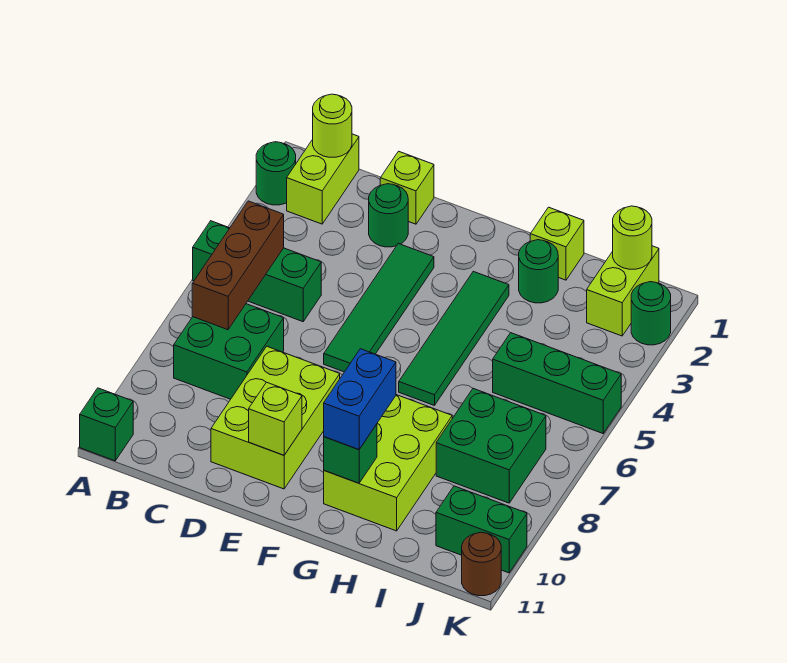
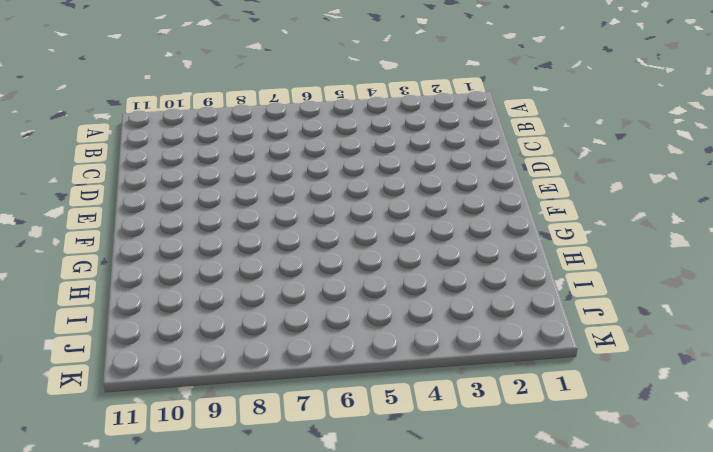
none -> green round brick A2 level 1
none -> green brick A5:C5 level 1
none -> green brick A11 level 1

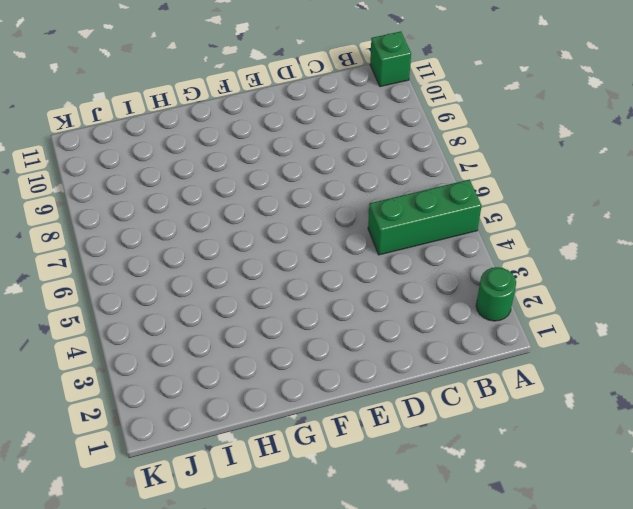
none -> lime brick B1:B2 level 1
none -> green brick B7:C8 level 1
none -> lime brick D1 level 1

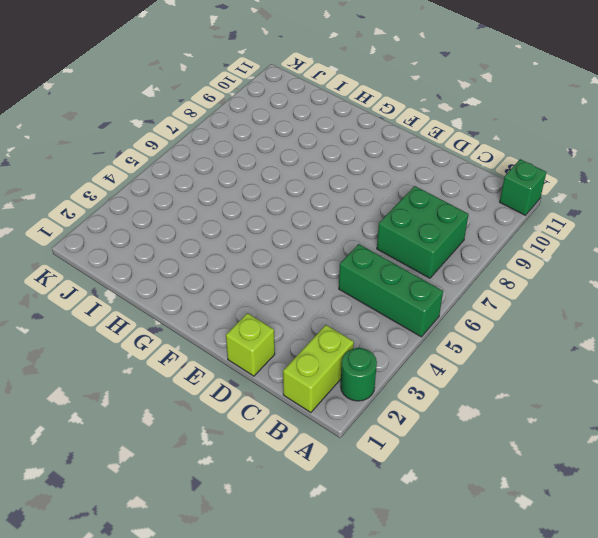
none -> green round brick D2 level 1
none -> lime brick D8:E10 level 1
none -> green tile E3:E6 level 1

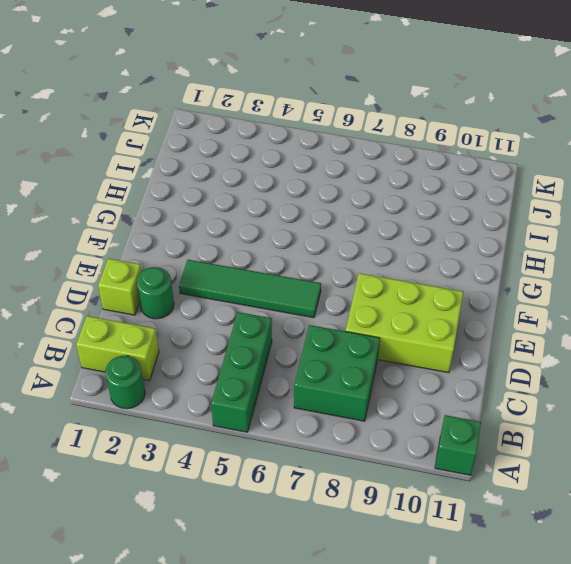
none -> green tile G3:G6 level 1
none -> lime brick G8:H10 level 1
none -> lime brick H1 level 1

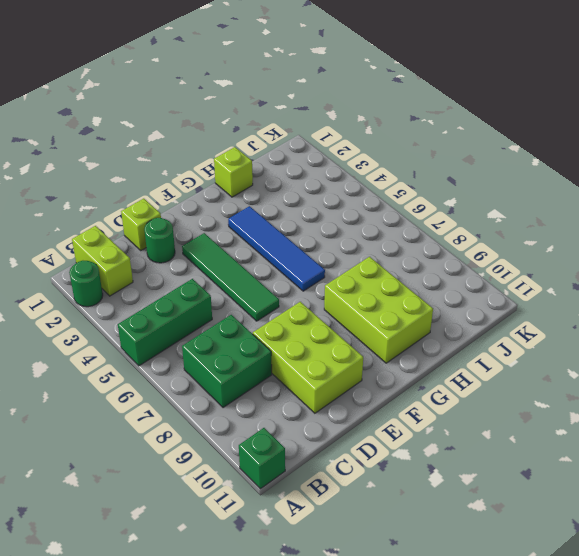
blue tile G3:G6 level 1 -> green tile G3:G6 level 1
none -> green round brick H2 level 1
none -> green brick I5:K5 level 1
none -> green brick I7:J8 level 1

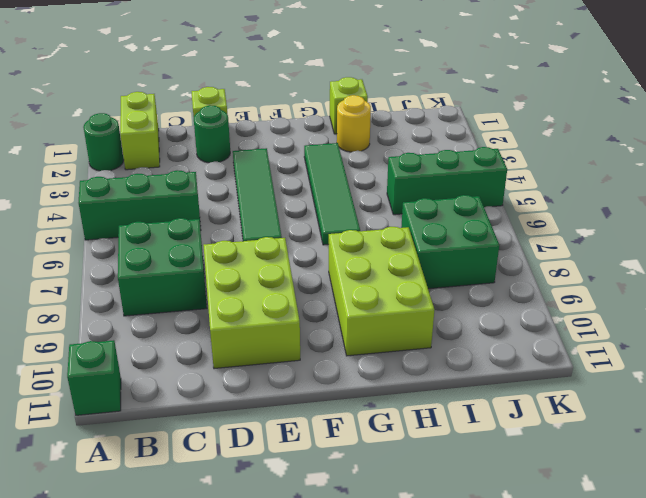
yellow round brick H2 level 1 -> green round brick H2 level 1
none -> lime brick J1:J2 level 1
none -> green brick J10:K10 level 1
none -> green round brick K2 level 1

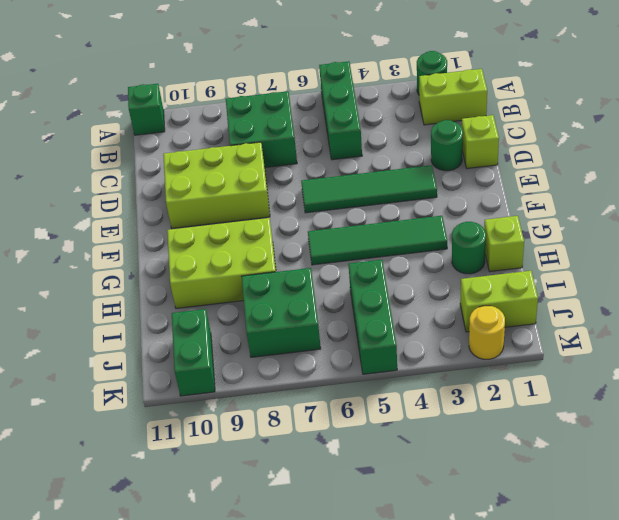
yellow round brick K2 level 1 -> green round brick K2 level 1
none -> brown round brick K11 level 1
none -> lime round brick B1 level 2
none -> brown brick B5:B7 level 2

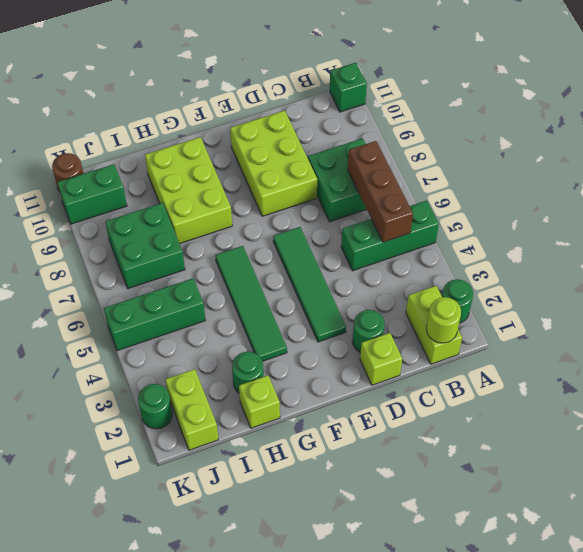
none -> lime brick E10 level 2
none -> green brick G10 level 2
none -> lime round brick J1 level 2

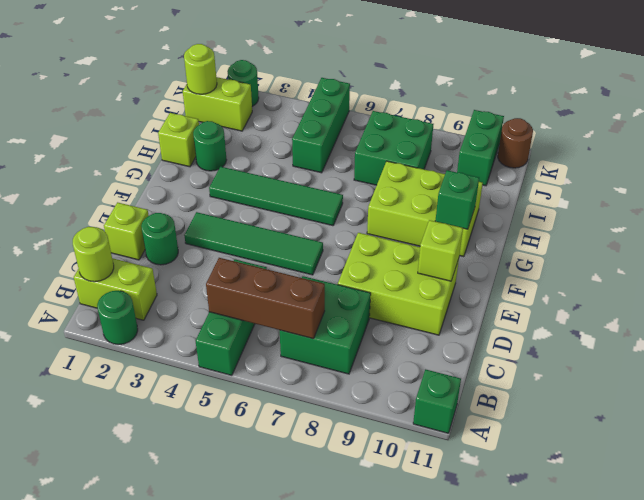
none -> blue brick G9:G10 level 3

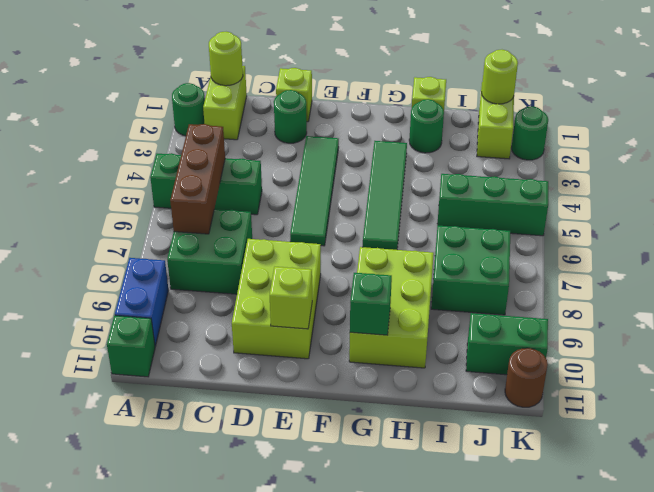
blue brick A9:A10 level 1 -> blue brick G9:G10 level 3

